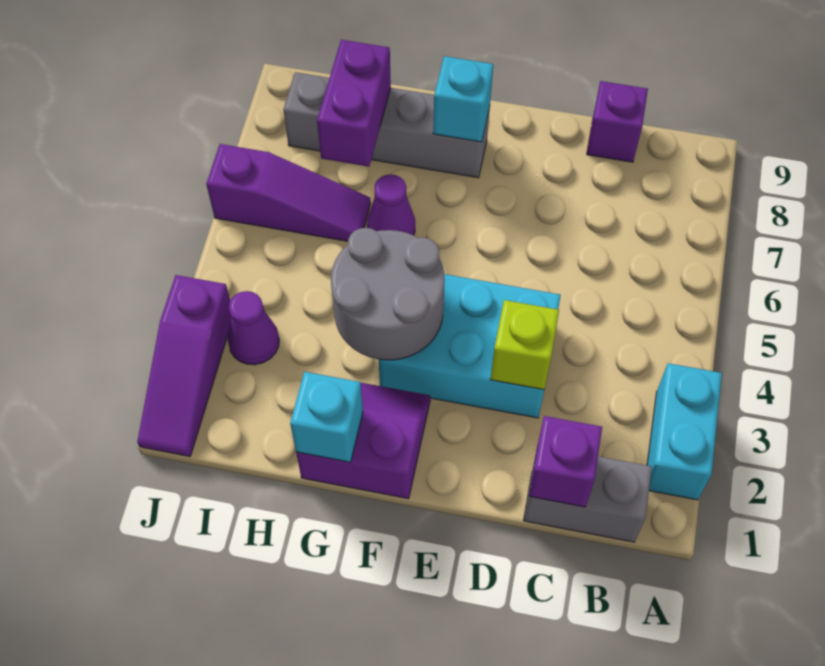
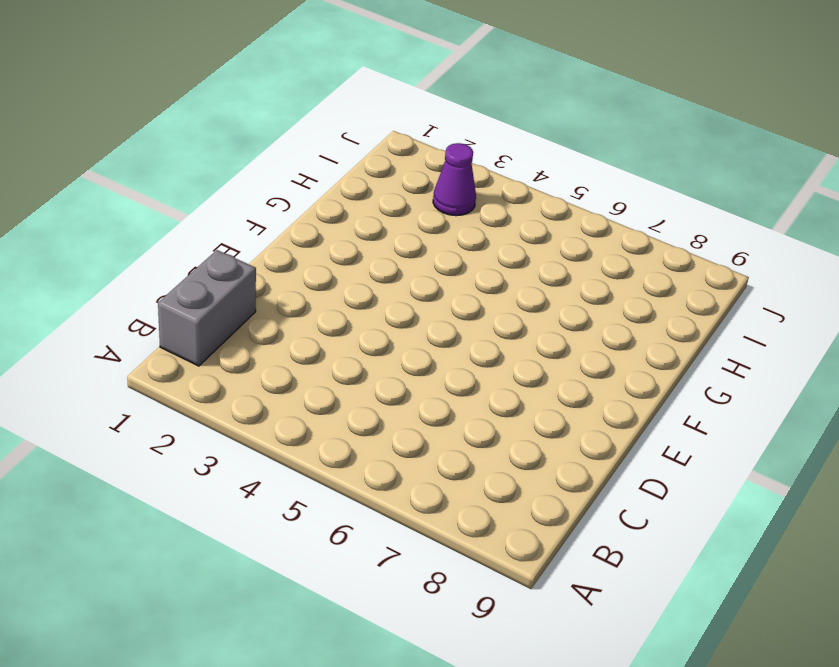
none -> cyan brick A2:A3 level 1
none -> purple brick C9 level 1
none -> cyan brick D3:F4 level 1

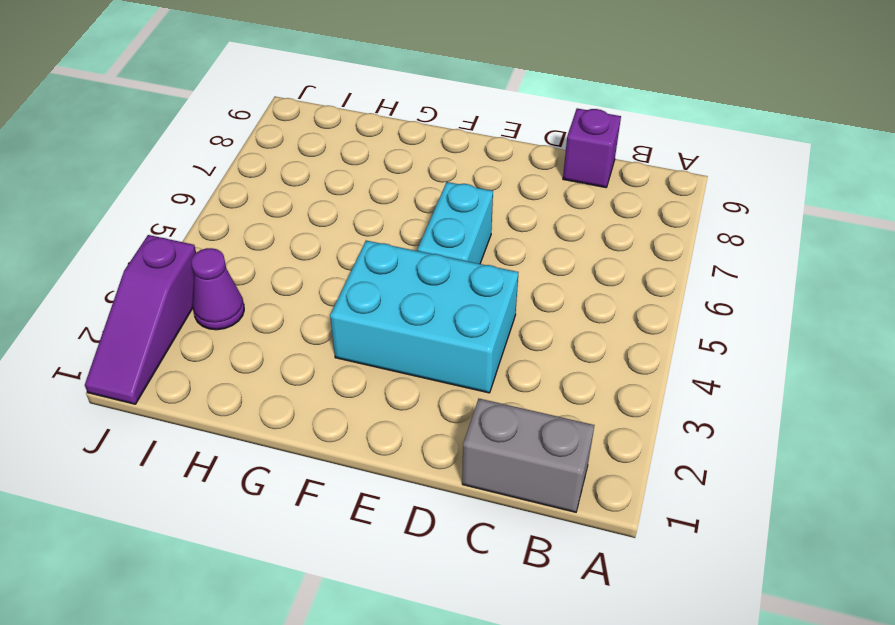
cyan brick E5:E6 level 1 -> cyan brick A2:A3 level 1
none -> purple slope F1:G2 level 1 top 1
none -> grey brick F8:I8 level 1
none -> purple cone G6 level 1

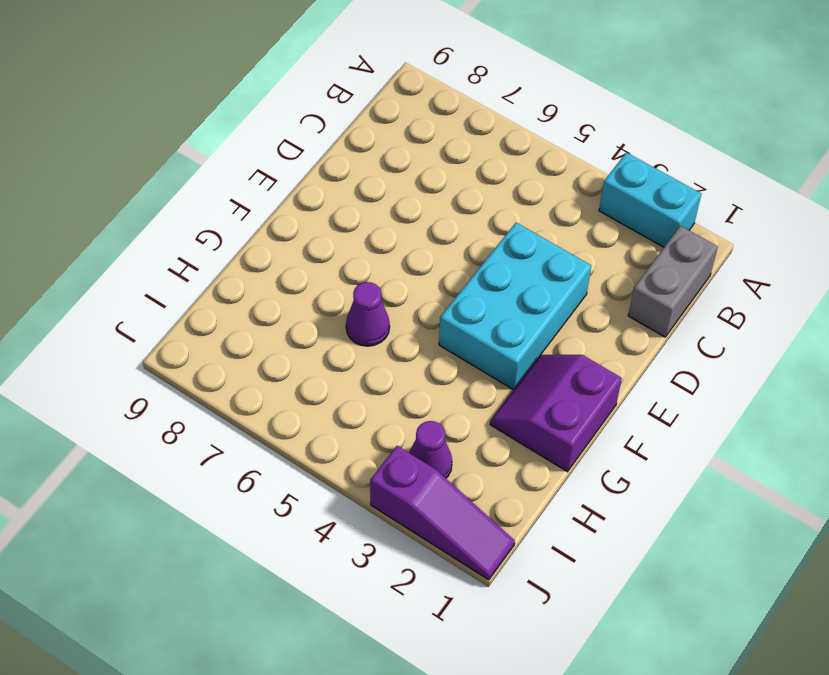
none -> purple brick C9 level 1
none -> grey brick F8:I8 level 1
none -> purple slope H6:J6 level 1 top J

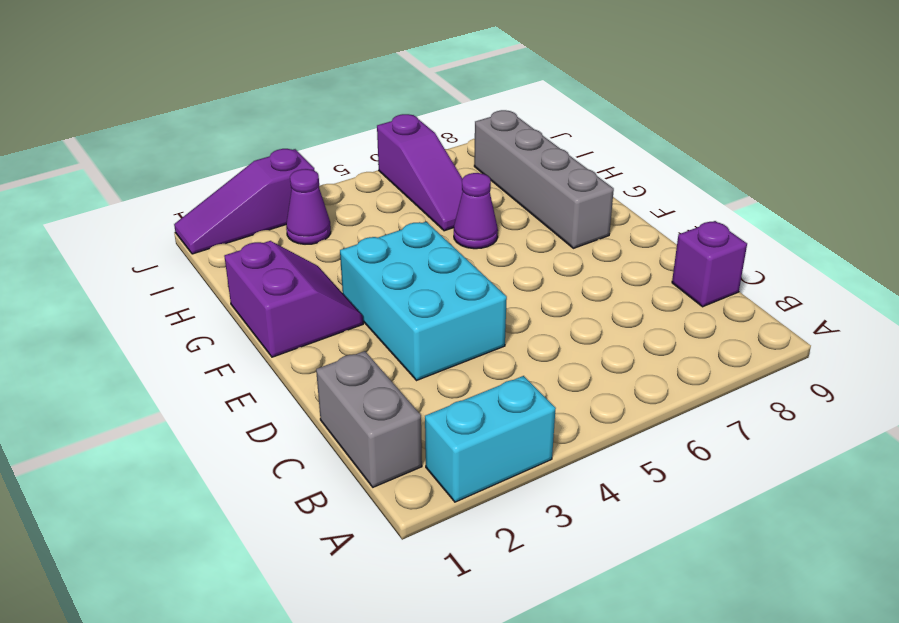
none -> purple brick C1 level 2
none -> lime brick D3 level 2
none -> grey round brick F3:G4 level 2

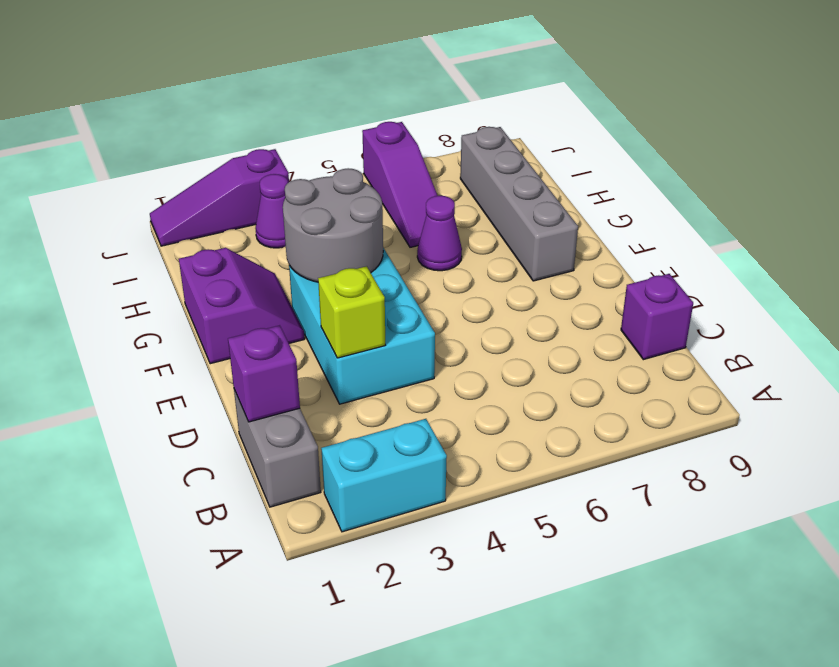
none -> cyan brick F8 level 2
none -> cyan brick G1 level 2
none -> purple brick H7:H8 level 2

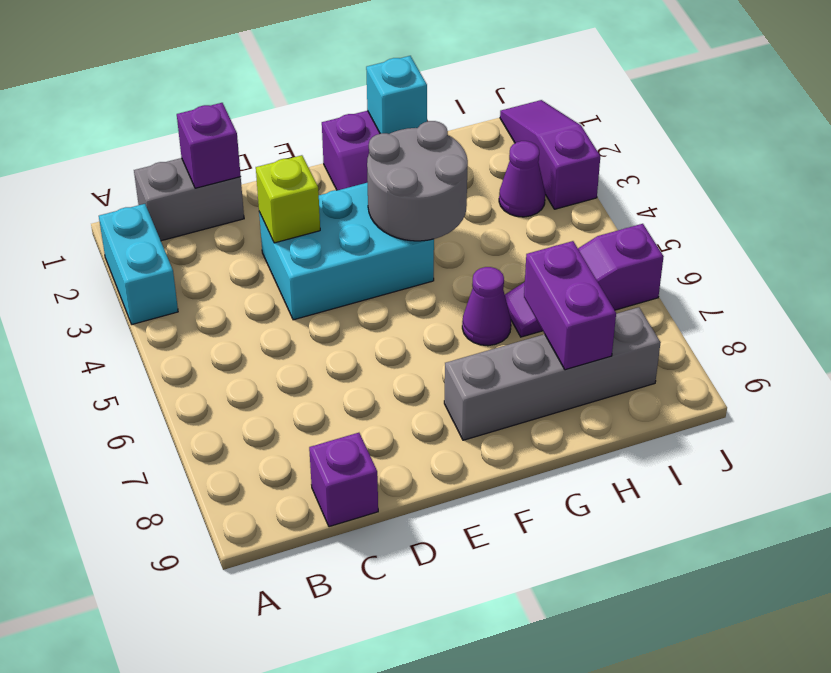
none -> cyan brick F8 level 2

